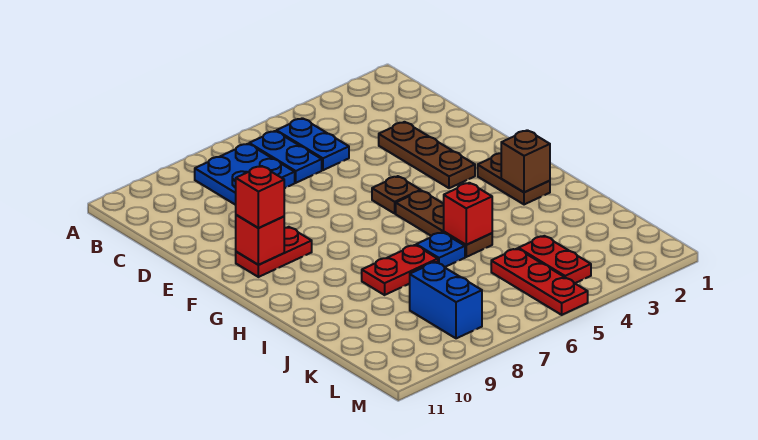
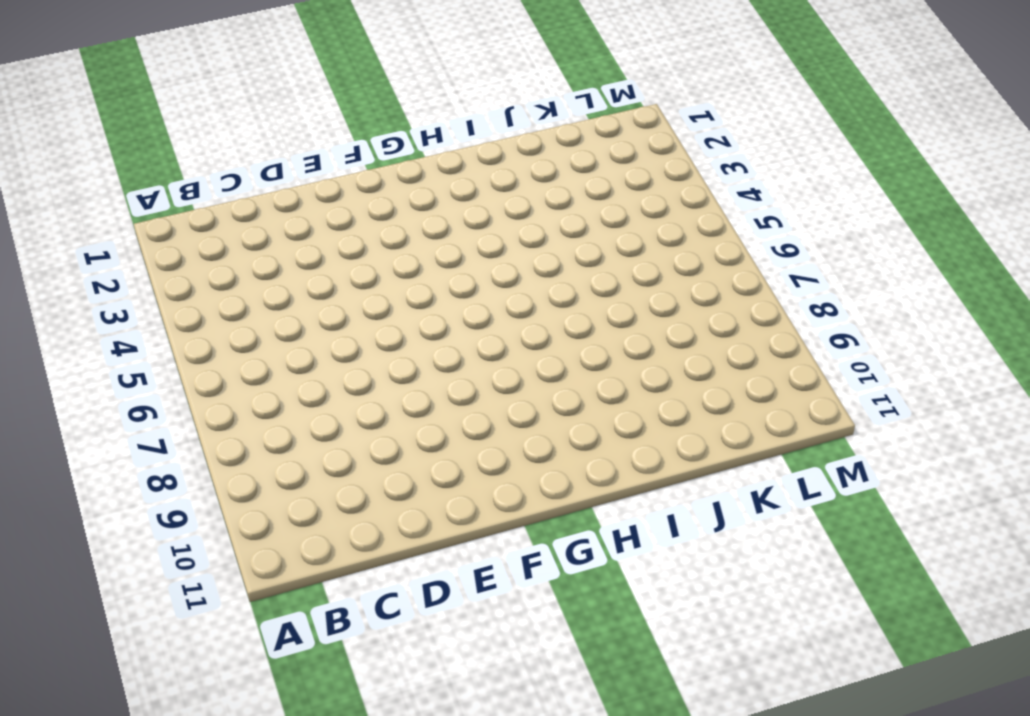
none -> blue plate B5:C5 level 1
none -> blue plate B6:C6 level 1
none -> blue plate B7:C8 level 1

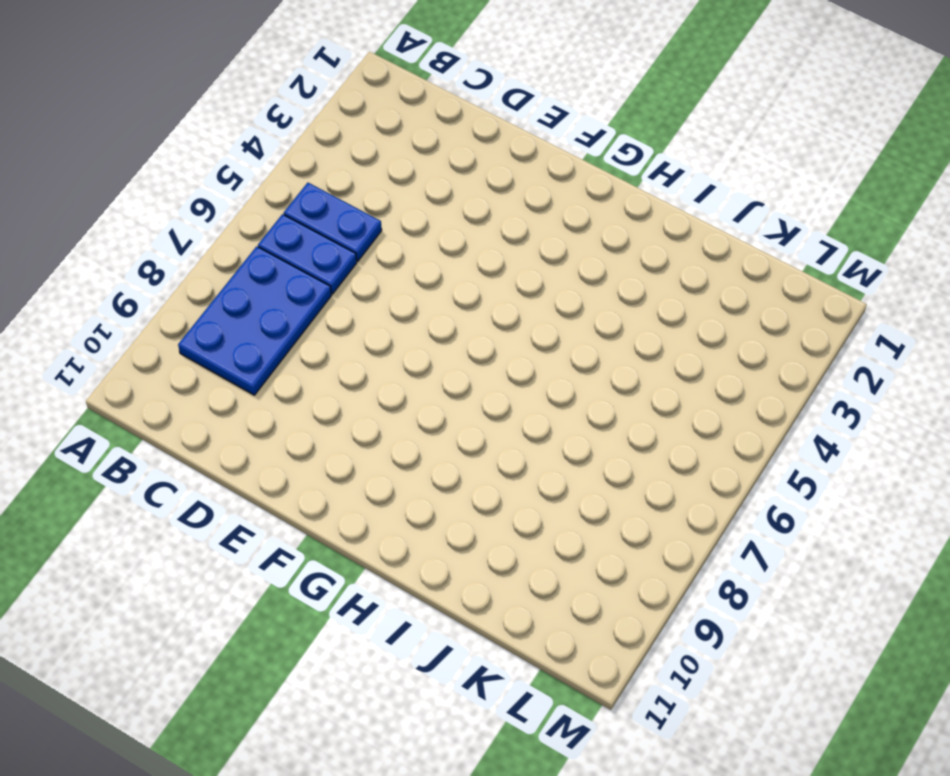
blue plate B7:C9 level 1 -> blue plate B7:C8 level 1
none -> brown plate D3:F3 level 1
none -> brown plate F5 level 1
none -> red plate F9:F10 level 1

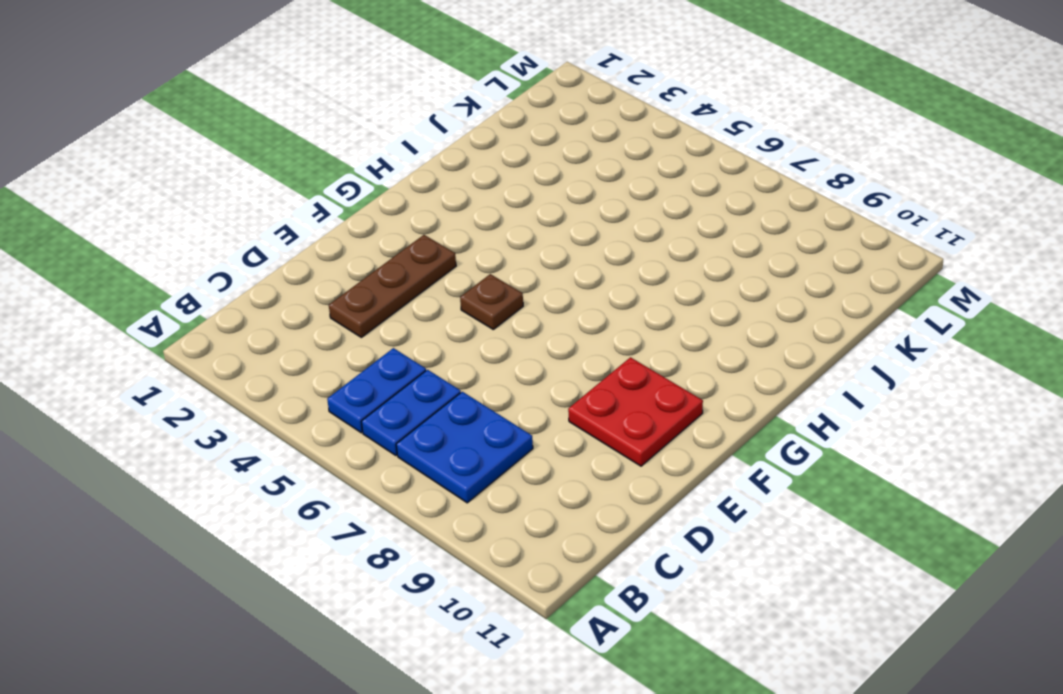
red plate E9:F10 level 1 -> red plate F9:F10 level 1
none -> brown plate G2:H2 level 1
none -> brown plate G5:I5 level 1
none -> blue plate I6 level 1

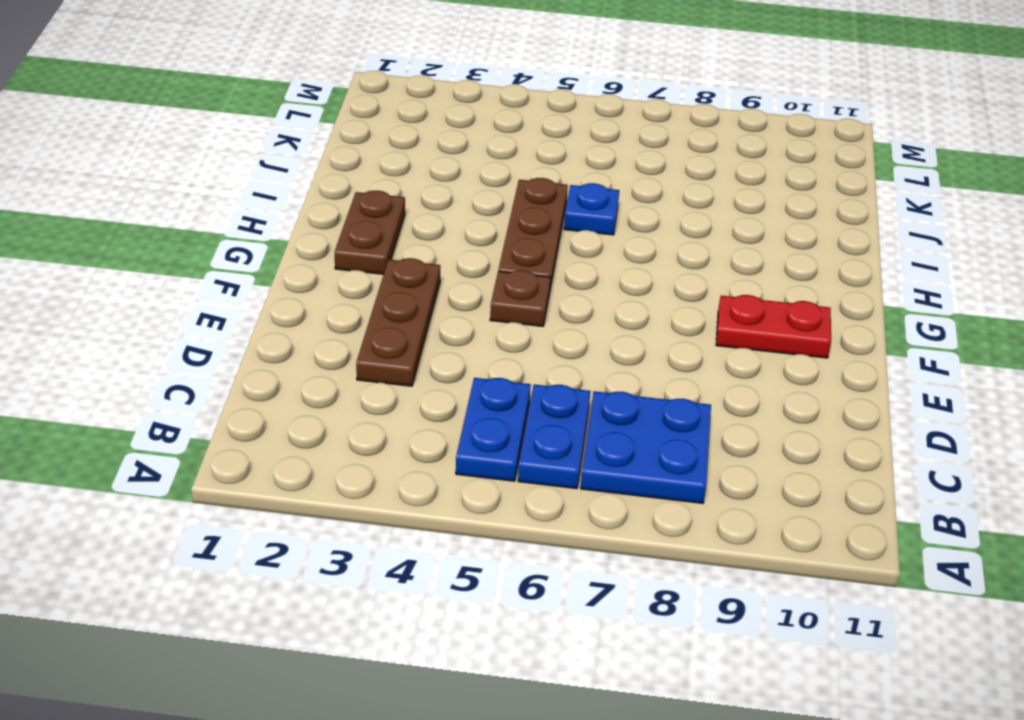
none -> red plate I7:I8 level 1
none -> red plate K4:L4 level 1
none -> red plate K5:M5 level 1

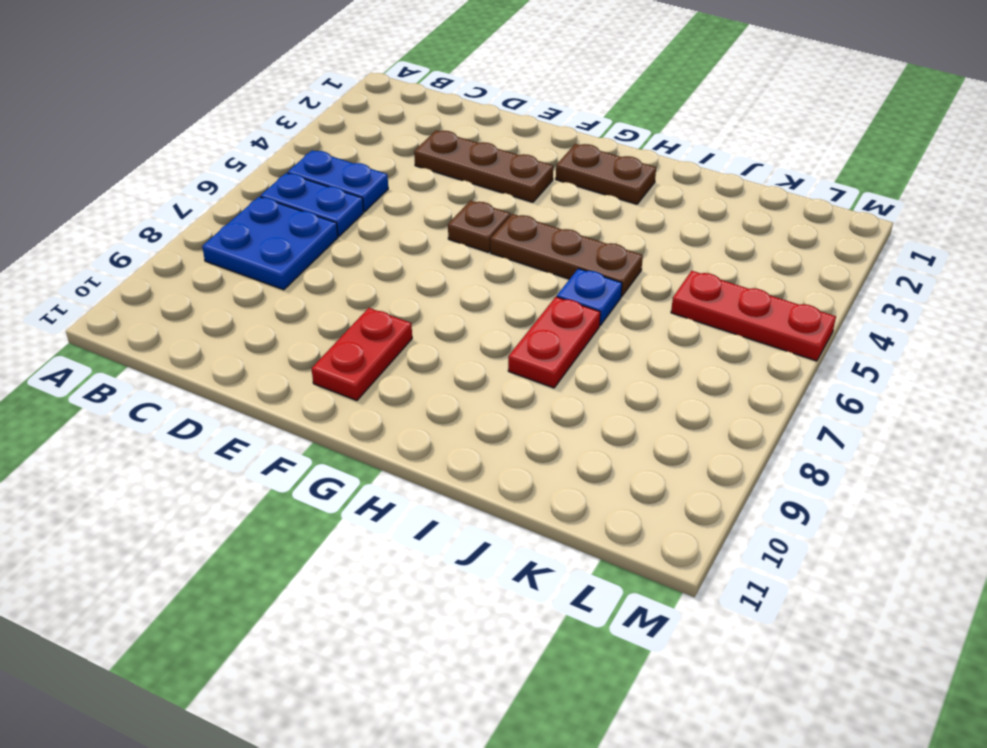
none -> red plate K4:L4 level 1
none -> blue brick K8:L8 level 1
none -> red brick F10 level 2

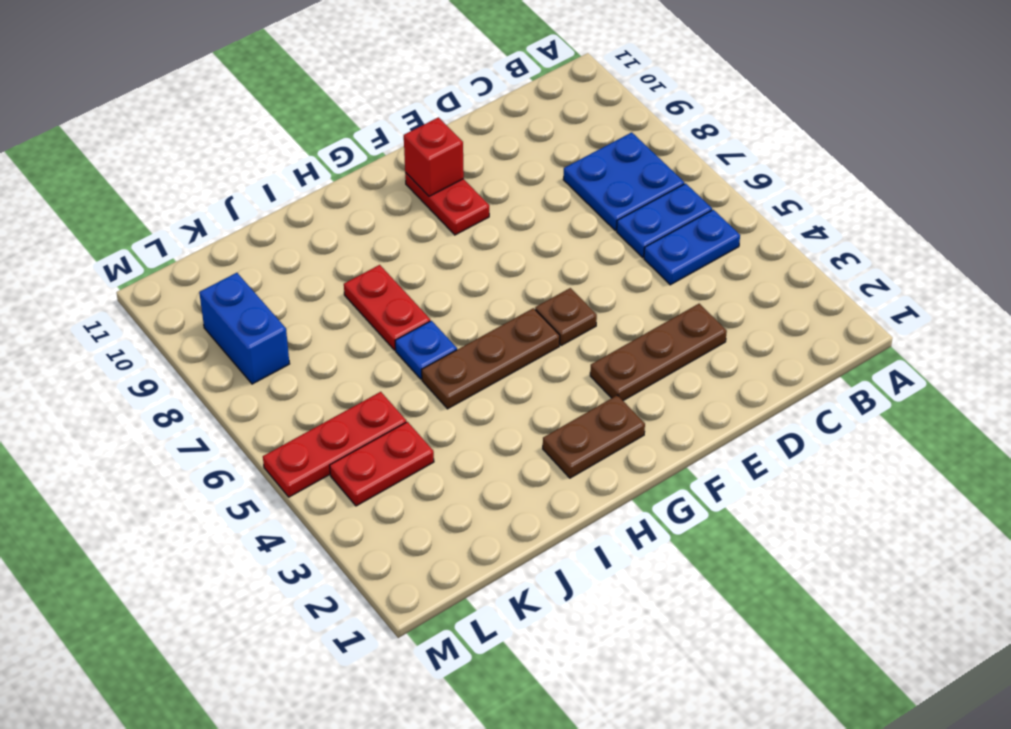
blue brick L8:L9 level 1 -> blue brick K8:L8 level 1
none -> brown brick H2 level 2
none -> red brick I5 level 2
none -> red brick F10 level 3

